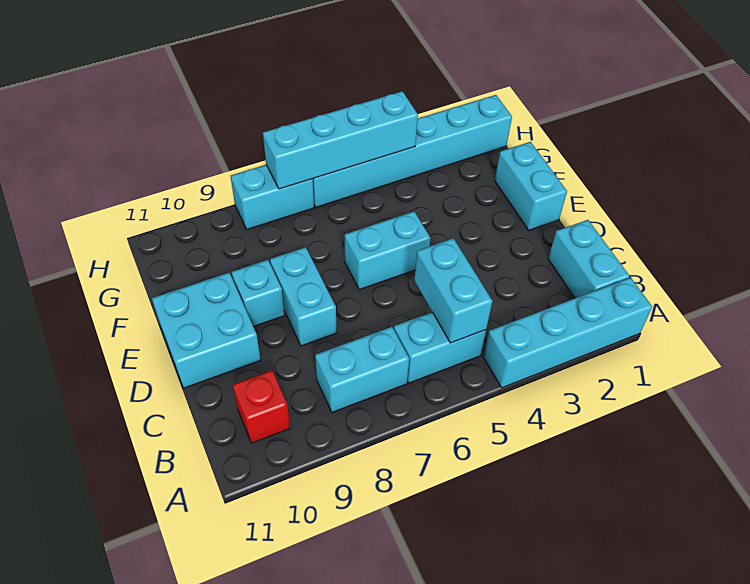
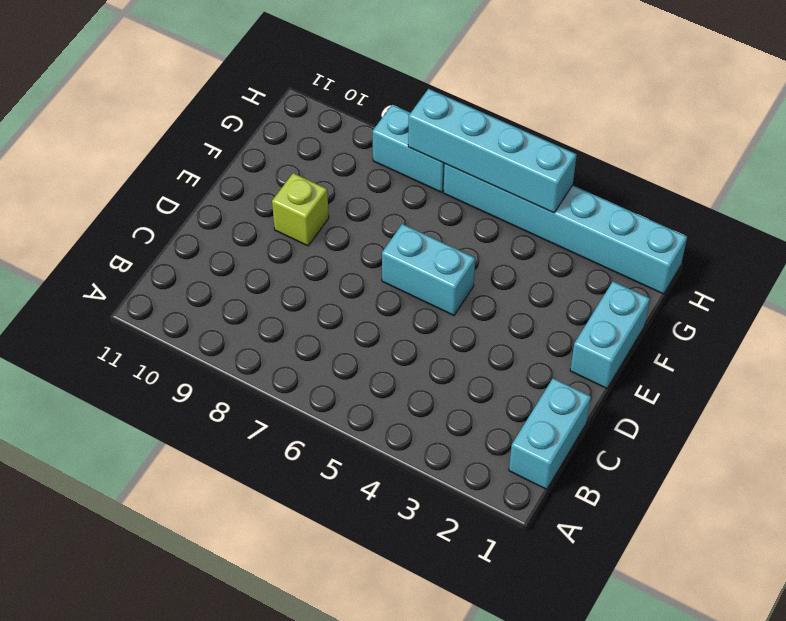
lime brick E9 level 1 -> cyan brick E9 level 1
none -> cyan brick A1:A4 level 1
none -> cyan brick B5:B6 level 1
none -> cyan brick B7:B8 level 1

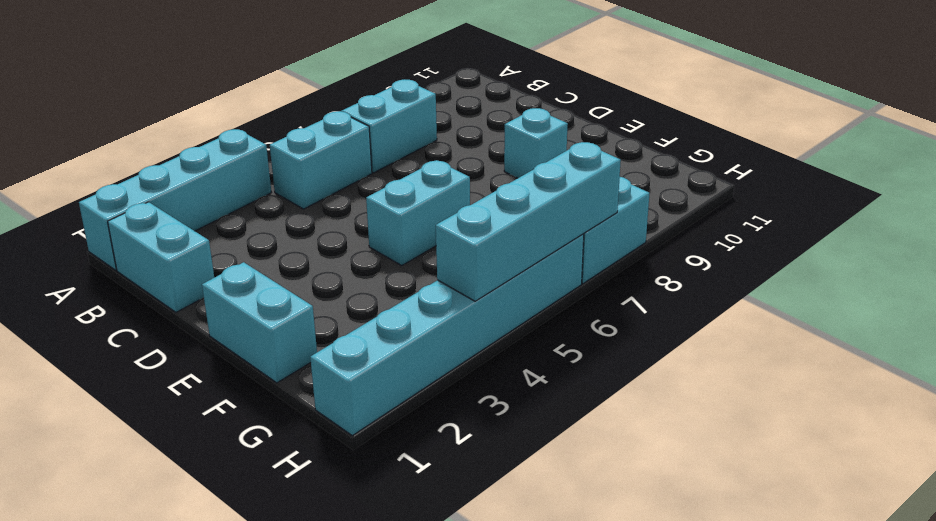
none -> red brick B10 level 1
none -> cyan brick D8:E8 level 1
none -> cyan brick D10:E11 level 1

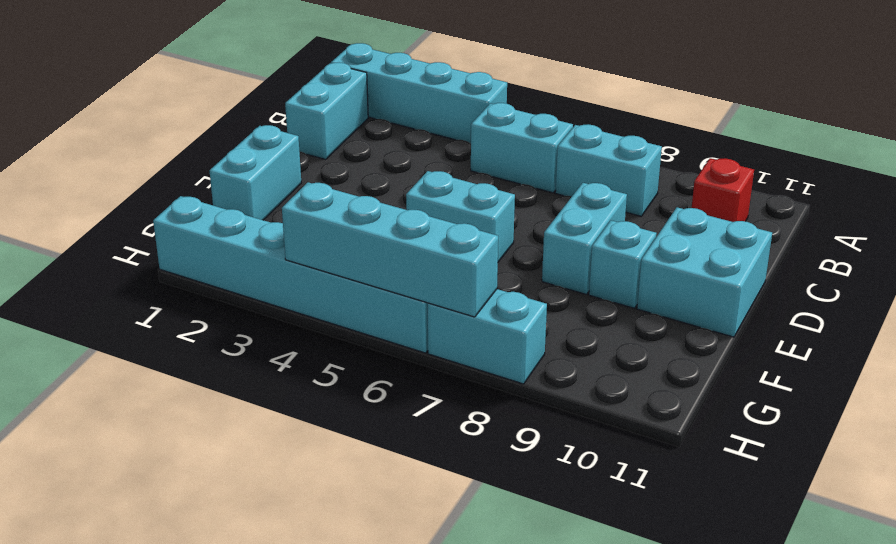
none -> cyan brick B5:C5 level 2

